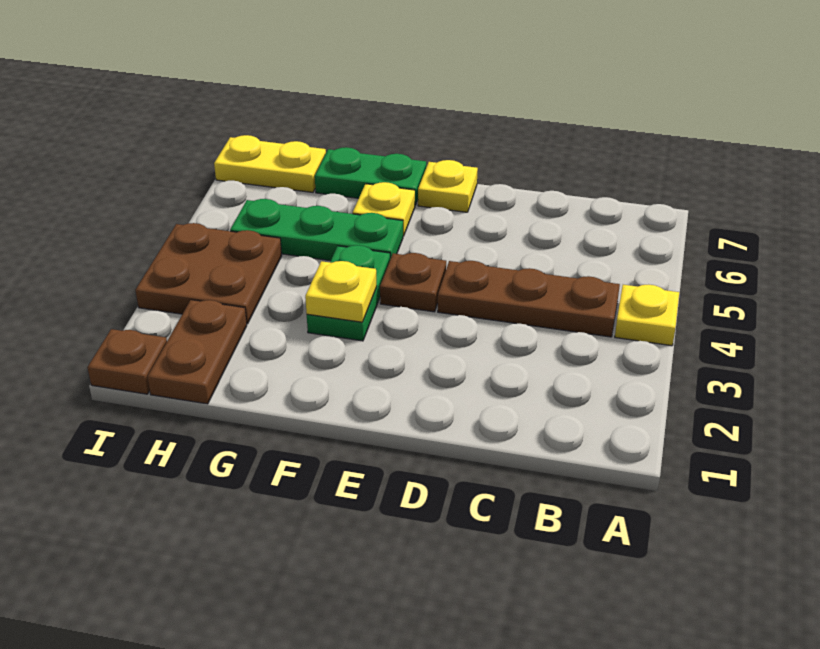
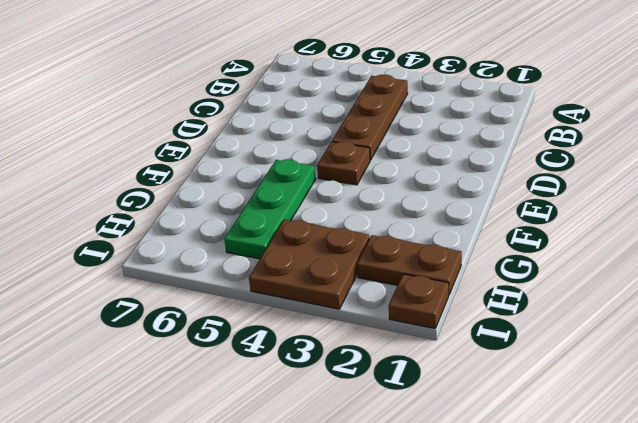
none -> yellow plate A4 level 1
none -> yellow plate E7 level 1
none -> green plate F3:F4 level 1

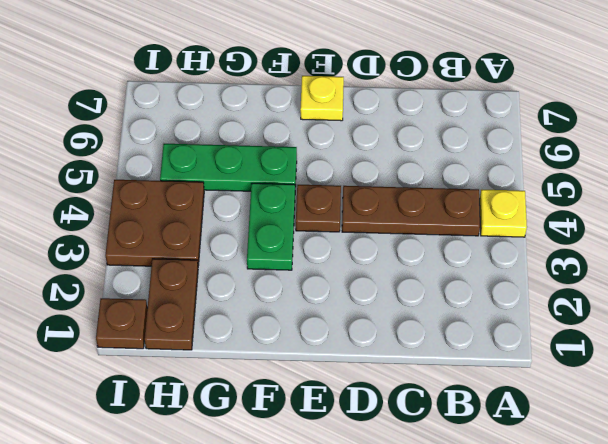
none -> yellow plate F6 level 1
none -> green plate F7:G7 level 1
none -> yellow plate H7:I7 level 1

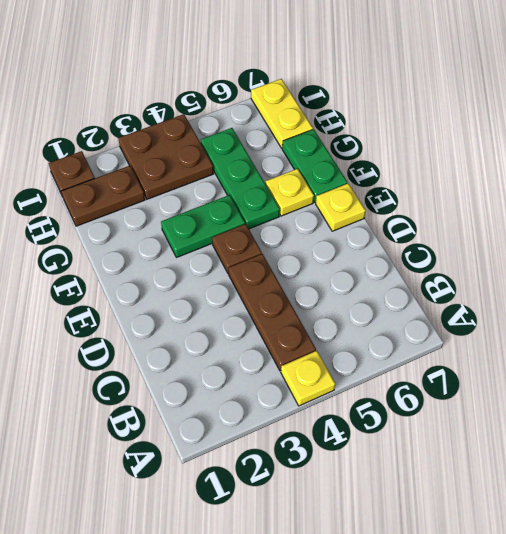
none -> yellow plate F3 level 2

